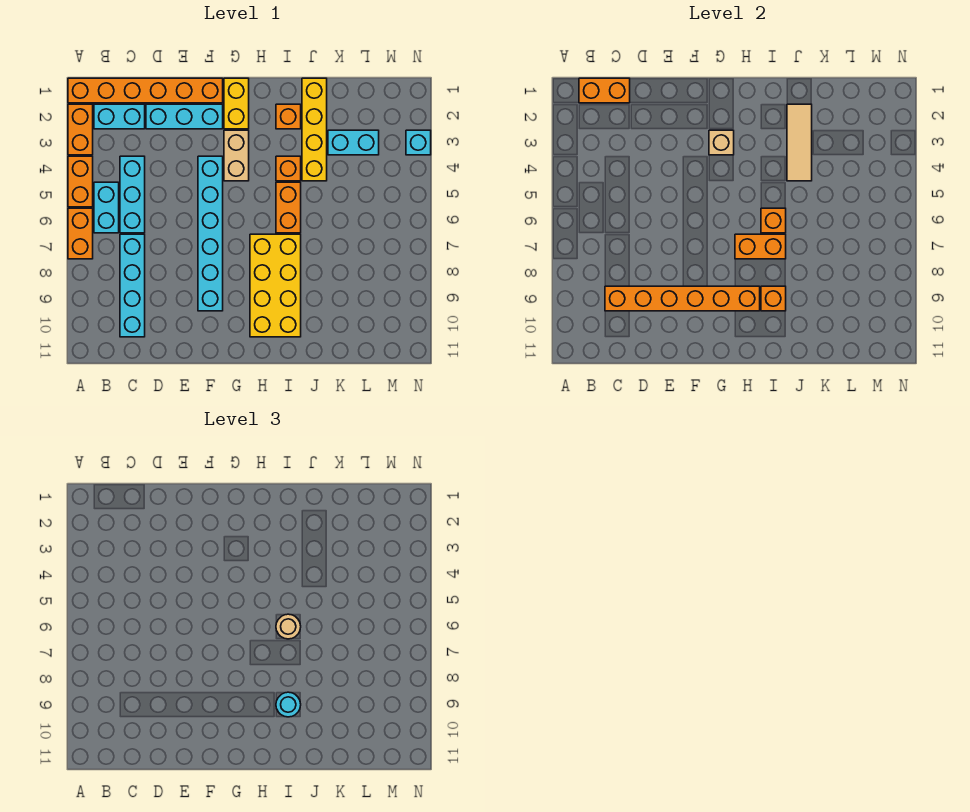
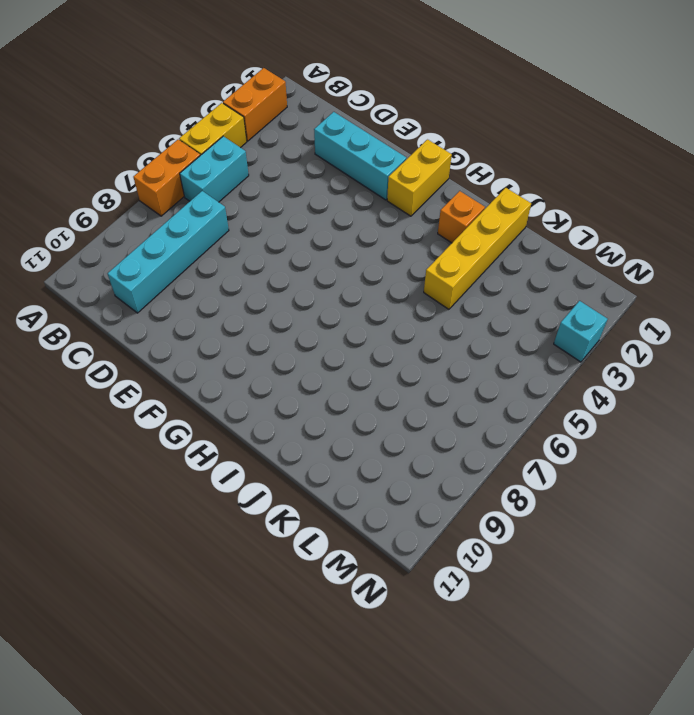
yellow brick A4:A5 level 1 -> orange brick A4:A5 level 1
none -> orange brick A1:F1 level 1
none -> cyan brick B2:C2 level 1
none -> cyan brick C4:C6 level 1

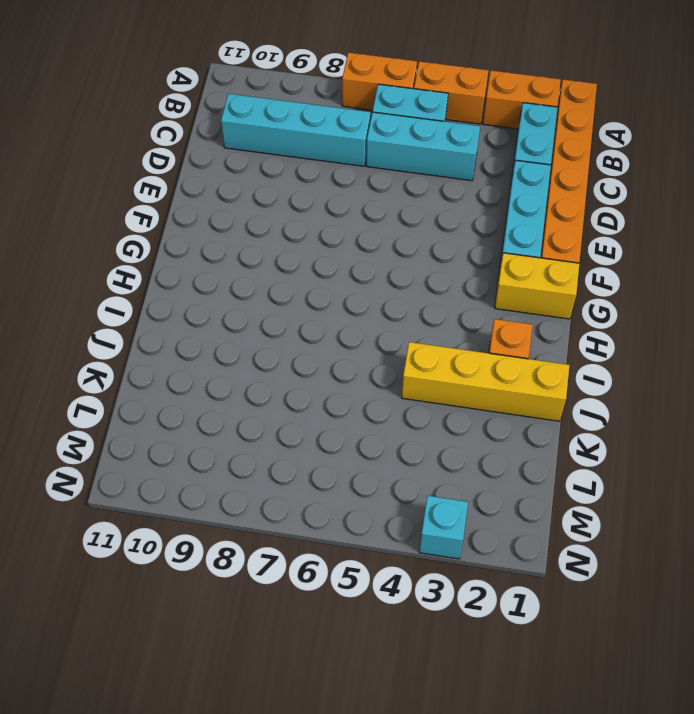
none -> cyan brick F4:F9 level 1
none -> tan brick G3:G4 level 1
none -> yellow brick H7:I10 level 1

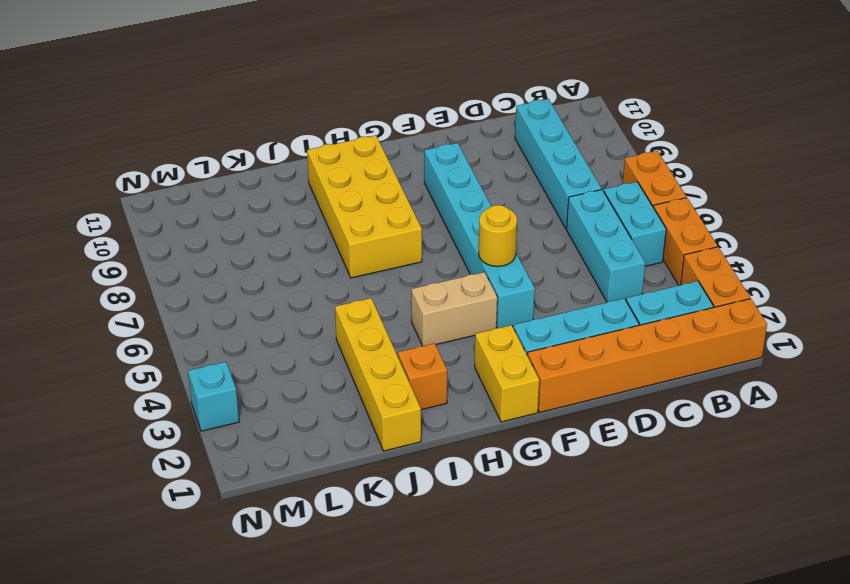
yellow round brick F5 level 2 -> none
tan brick G4:H4 level 1 -> tan brick G3:G4 level 1
none -> orange brick I4 level 1
none -> orange brick I5:I6 level 1
none -> cyan brick K3:L3 level 1

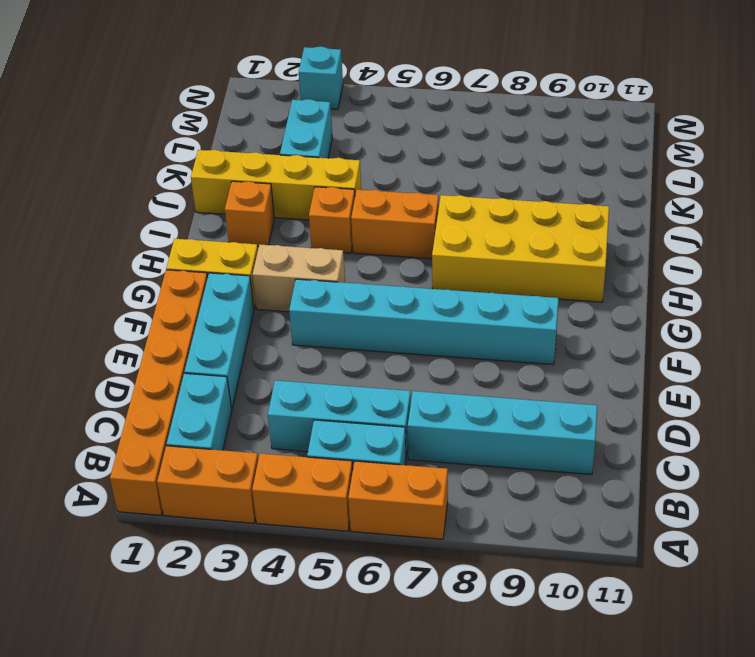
none -> orange brick B1:C1 level 2
none -> orange brick C9:H9 level 2
none -> tan brick G3 level 2

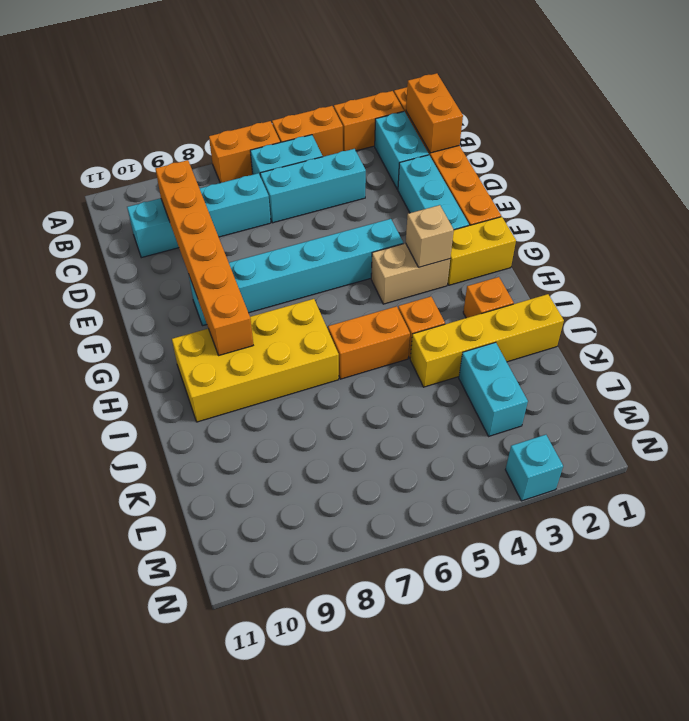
none -> orange brick H7:I7 level 2
none -> orange brick I6 level 2
none -> orange brick I9 level 2

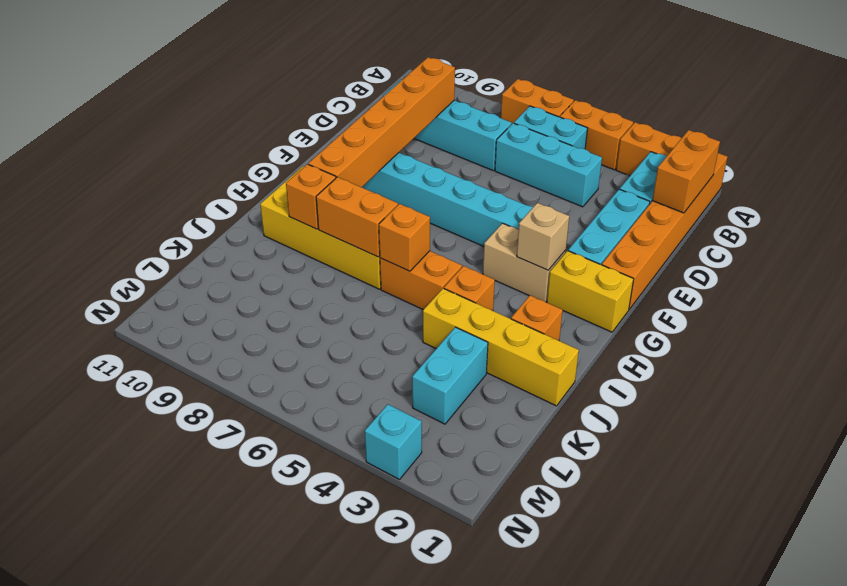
orange brick I7:I8 level 2 -> orange brick H7:I7 level 2
none -> tan tile J2:J4 level 2
none -> tan round brick I6 level 3
none -> cyan round brick I9 level 3

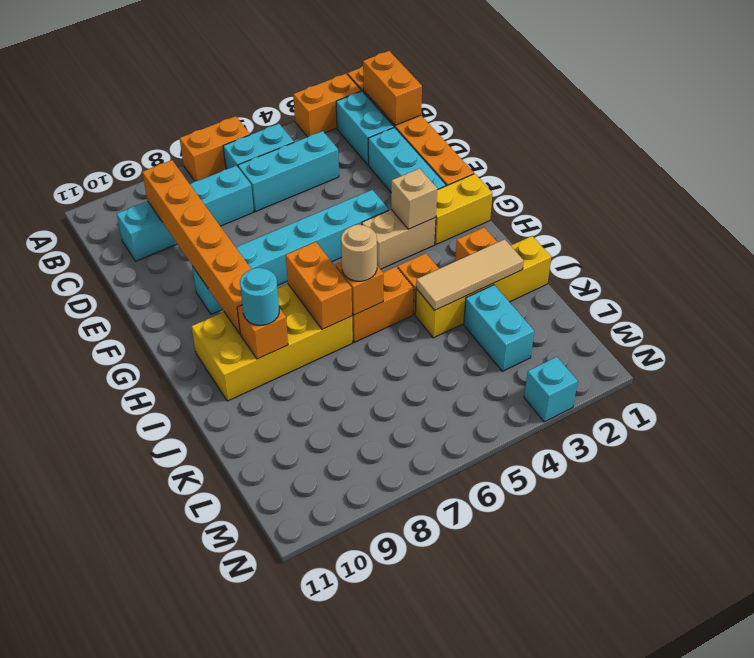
none -> orange brick A4:A5 level 1

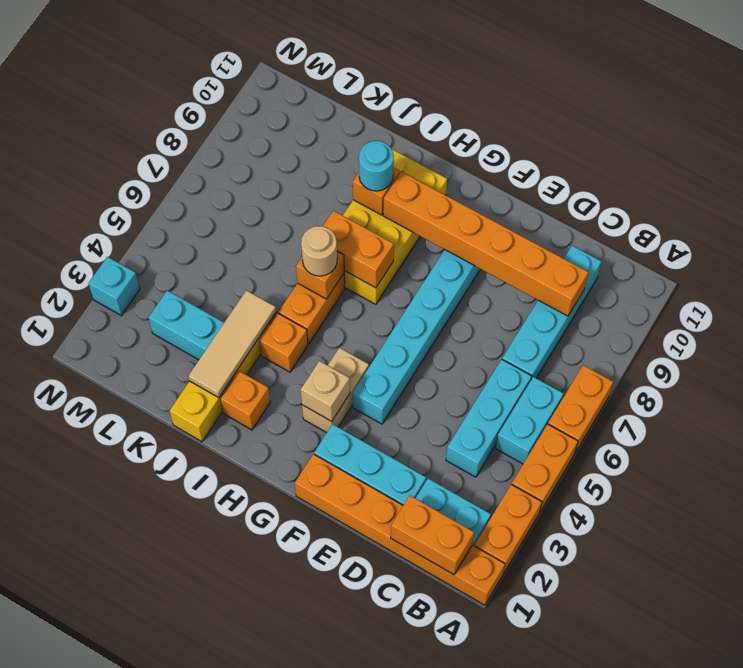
none -> yellow brick G1:G2 level 1

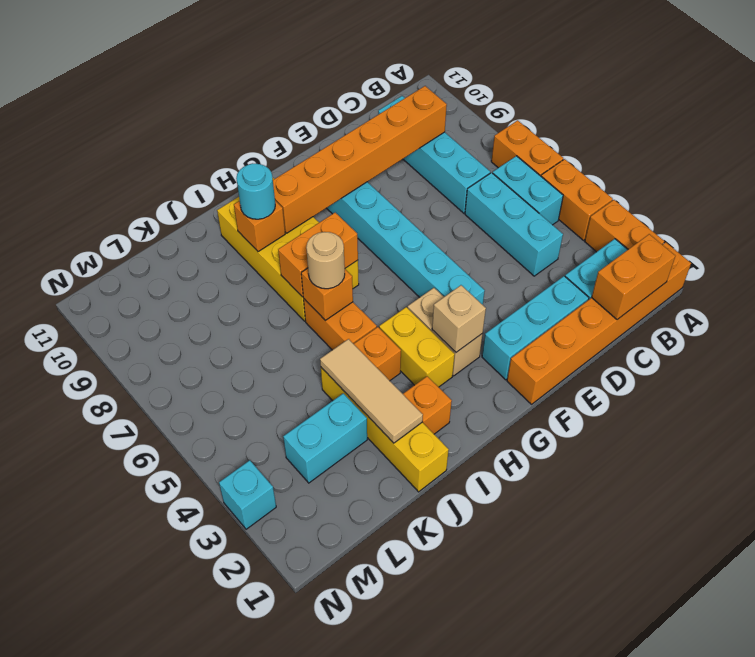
yellow brick H3:H4 level 1 -> yellow brick G1:G2 level 1

